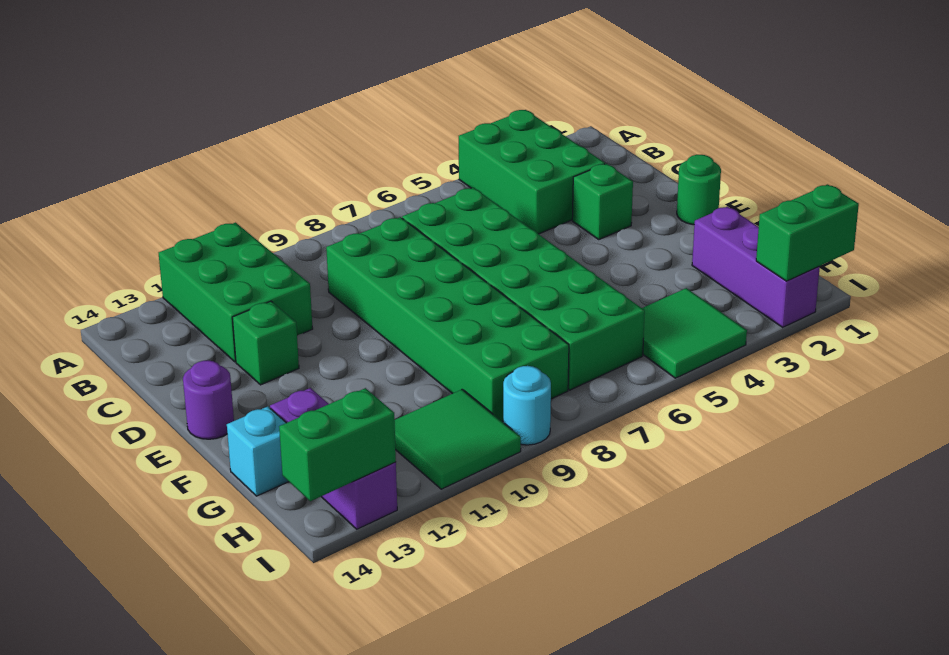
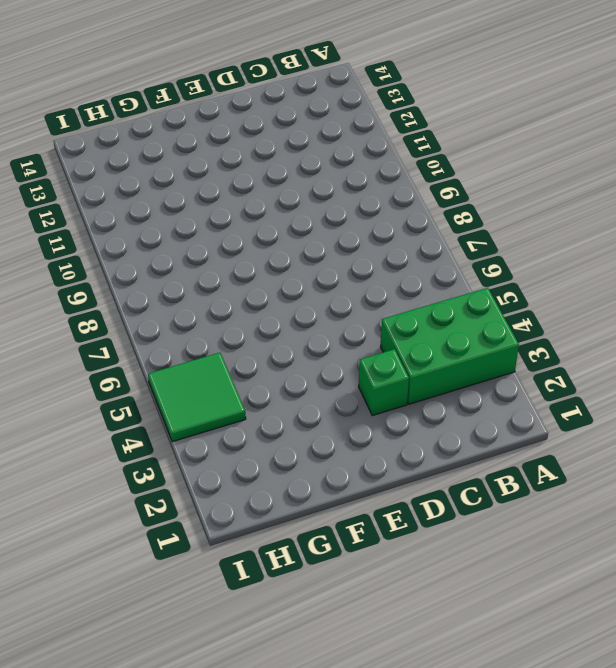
none -> green brick A11:C12 level 1
none -> green brick C6:H7 level 1
none -> green brick C8:H9 level 1

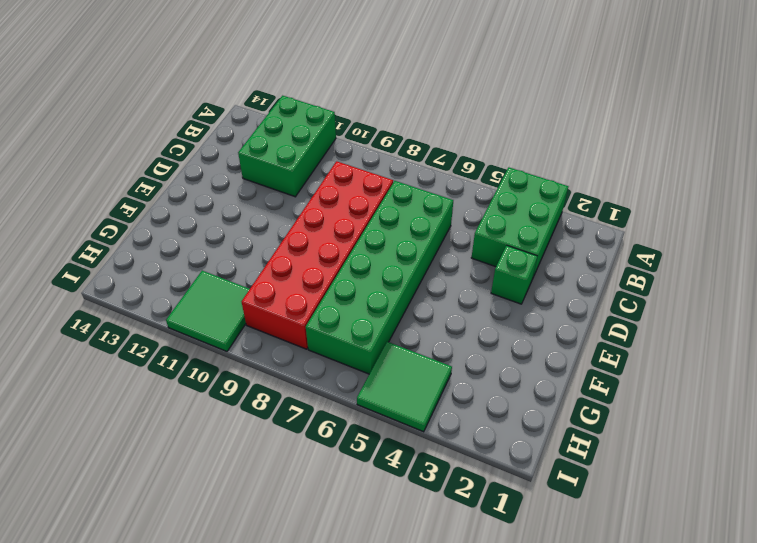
red brick C8:H9 level 1 -> green brick C8:H9 level 1
none -> green brick D12 level 1
none -> green round brick E1 level 1
none -> purple round brick E14 level 1

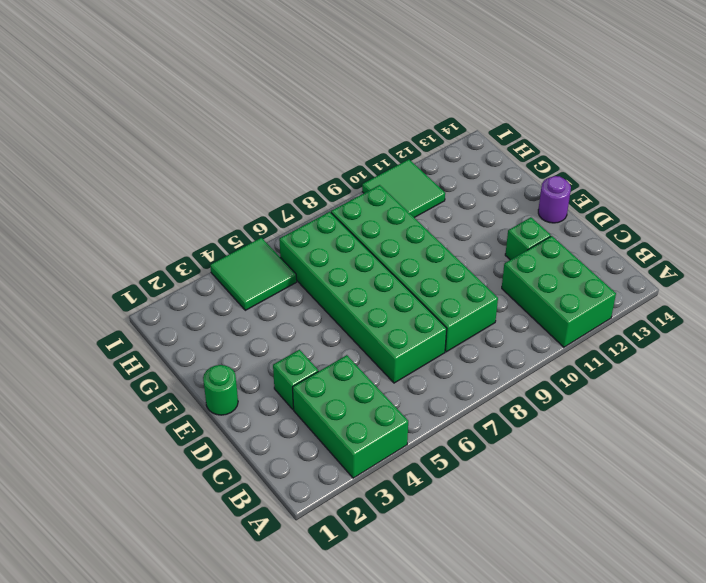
none -> purple brick G2:I2 level 1
none -> purple brick G13:I13 level 1
none -> cyan brick G14 level 1

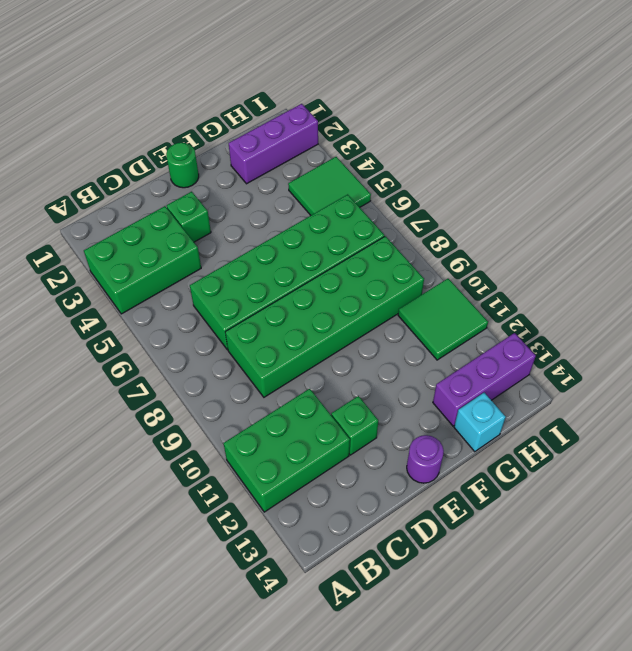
none -> cyan round brick I9 level 1
none -> green brick I1:I2 level 2
none -> green brick I13:I14 level 2

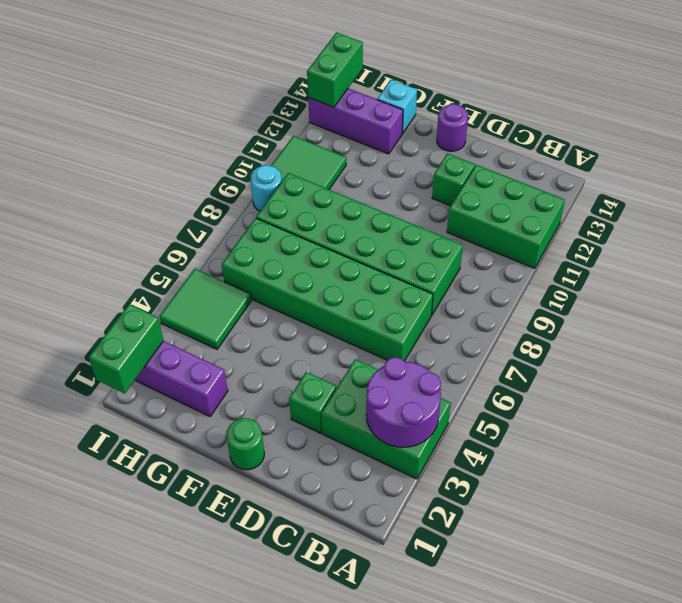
purple round brick A3:B4 level 2 -> none

